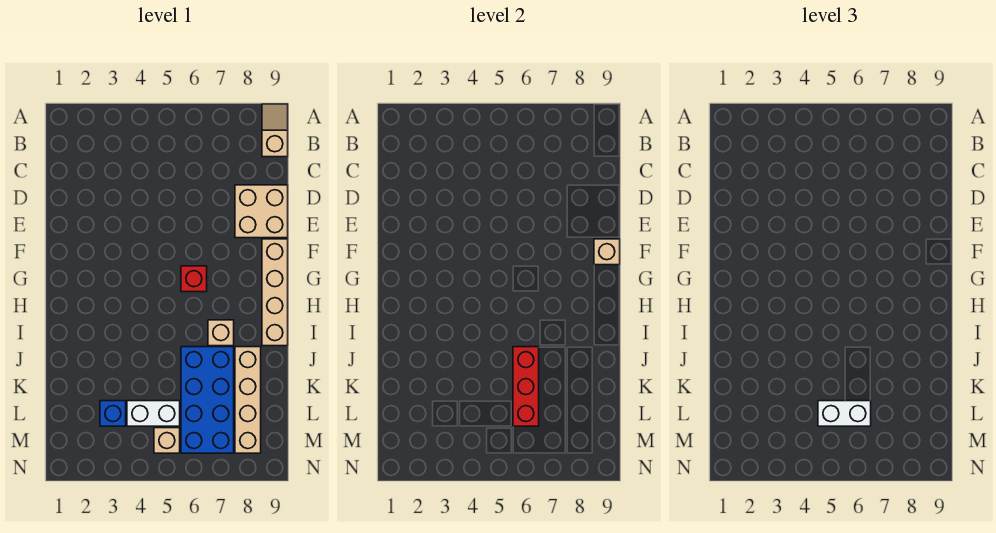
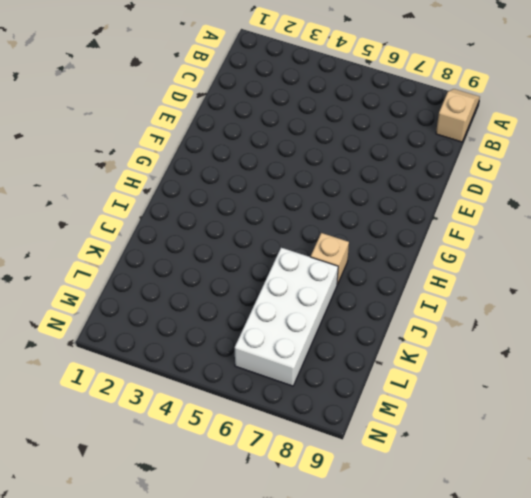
white brick J6:M7 level 1 -> blue brick J6:M7 level 1
none -> tan brick D8:E9 level 1
none -> tan brick F9:I9 level 1
none -> red brick G6 level 1

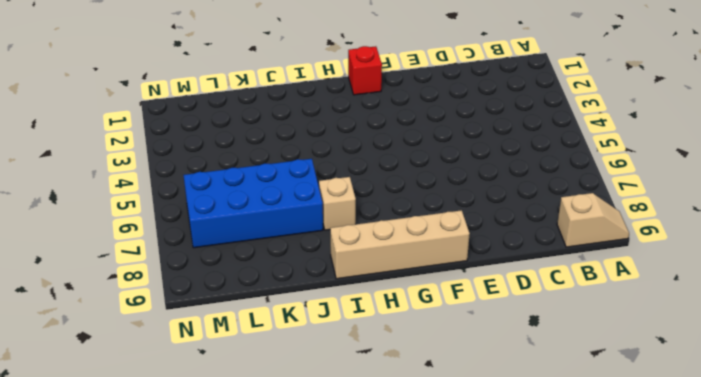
red brick G1 level 1 -> red brick G6 level 1
none -> tan brick D8:E9 level 1
none -> tan brick J8:M8 level 1
none -> blue brick L3 level 1

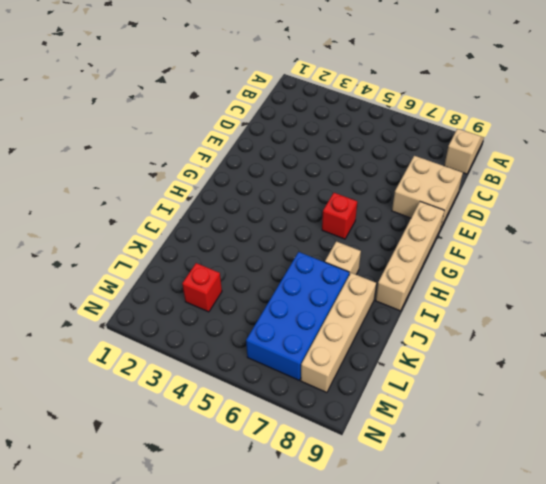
red brick L3 level 1 -> blue brick L3 level 1
none -> white brick L4:L5 level 1
none -> tan brick M5 level 1
none -> tan brick F9 level 2

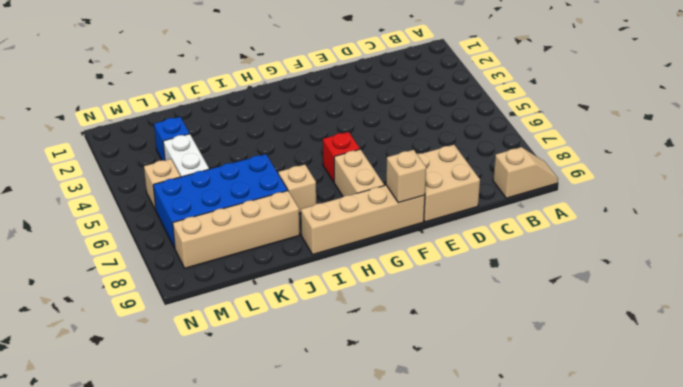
tan brick G7:G8 level 1 -> none
none -> red brick J6:L6 level 2
none -> white brick L5:L6 level 3

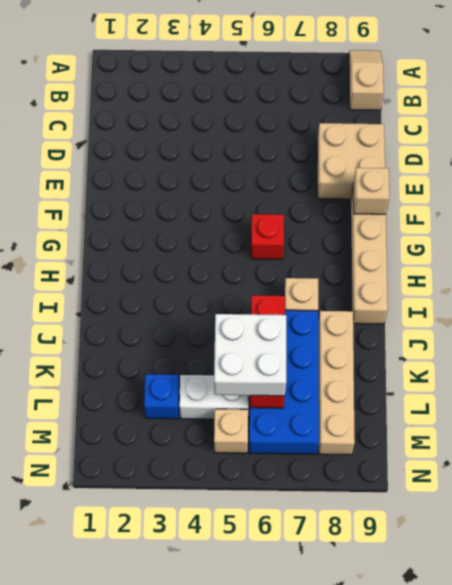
white brick K5:L6 level 3 -> white brick L5:L6 level 3

